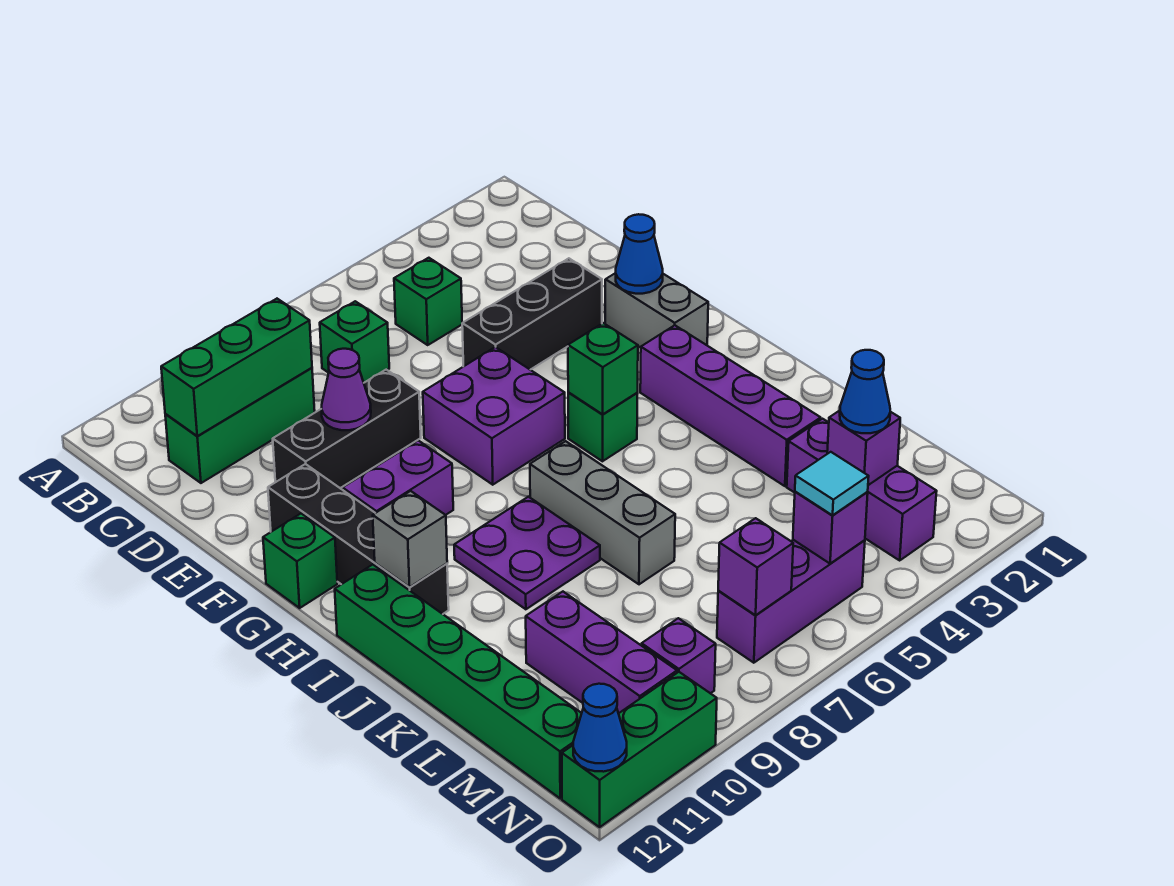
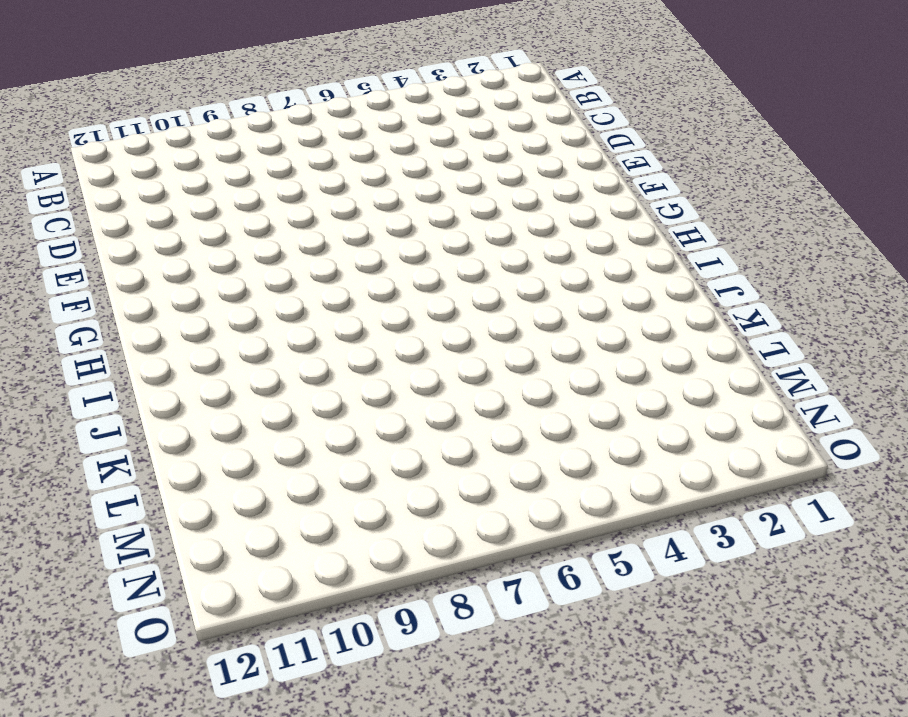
none -> green brick C5 level 1
none -> green brick C7 level 1
none -> green brick C9:C11 level 1
none -> black brick E3:E5 level 1

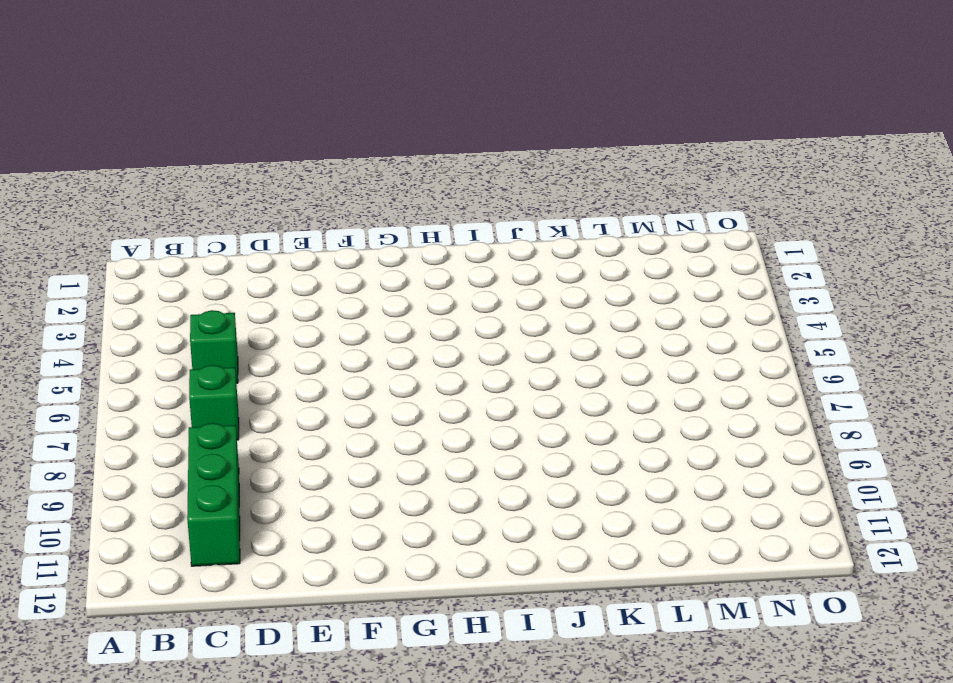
none -> black brick E3:E5 level 1
none -> black brick E8:E10 level 1
none -> grey brick F2:G2 level 1
none -> purple brick F6:G7 level 1

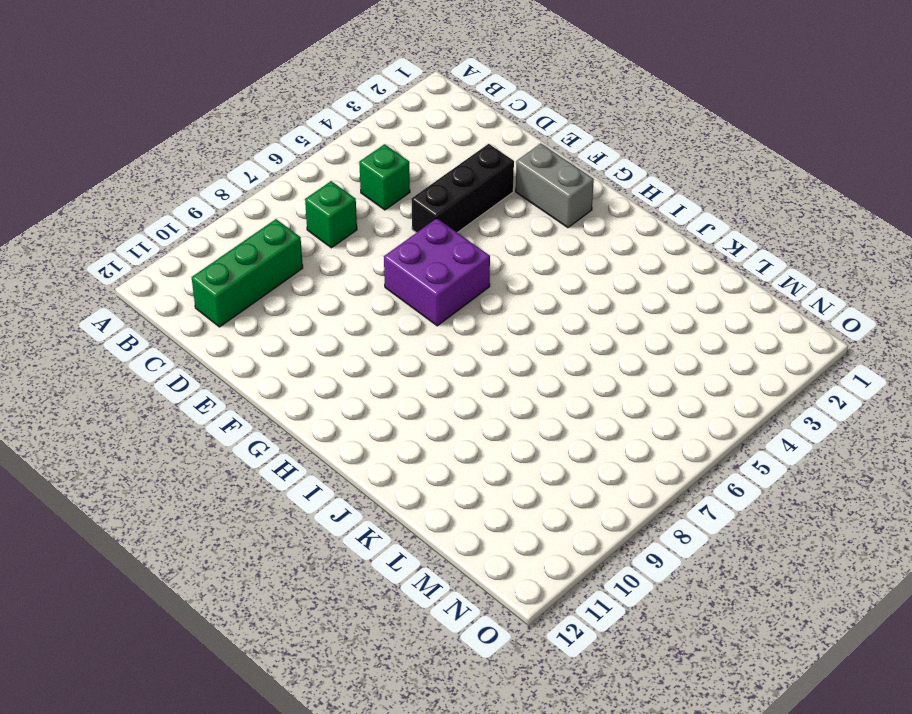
none -> black brick E8:E10 level 1
none -> black brick F11:I11 level 1
none -> purple brick G9:G10 level 1
none -> green brick G12 level 1

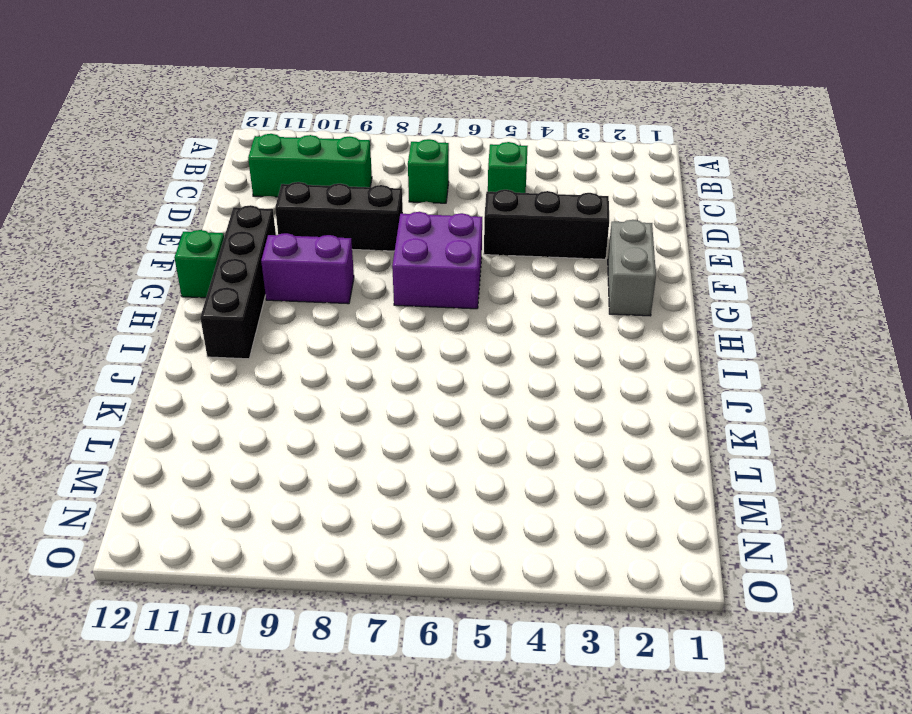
none -> purple brick H3:K3 level 1
none -> green brick H5 level 1
none -> grey brick I7:K7 level 1
none -> purple plate I8:J9 level 1

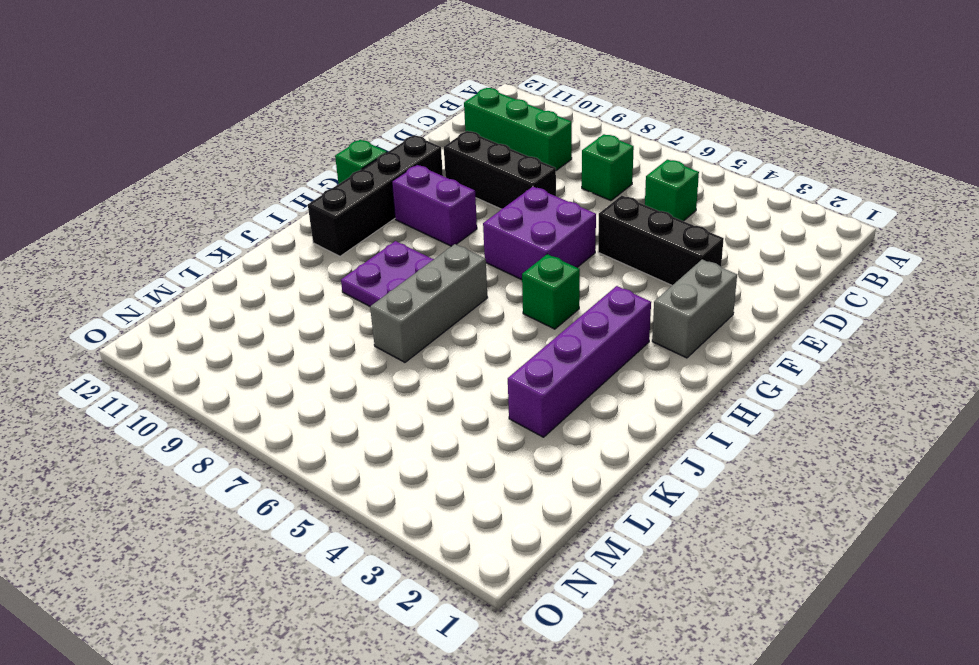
none -> green brick I12:N12 level 1
none -> purple brick L3:N3 level 1
none -> purple brick L10:N10 level 1
none -> purple brick N5:N7 level 1

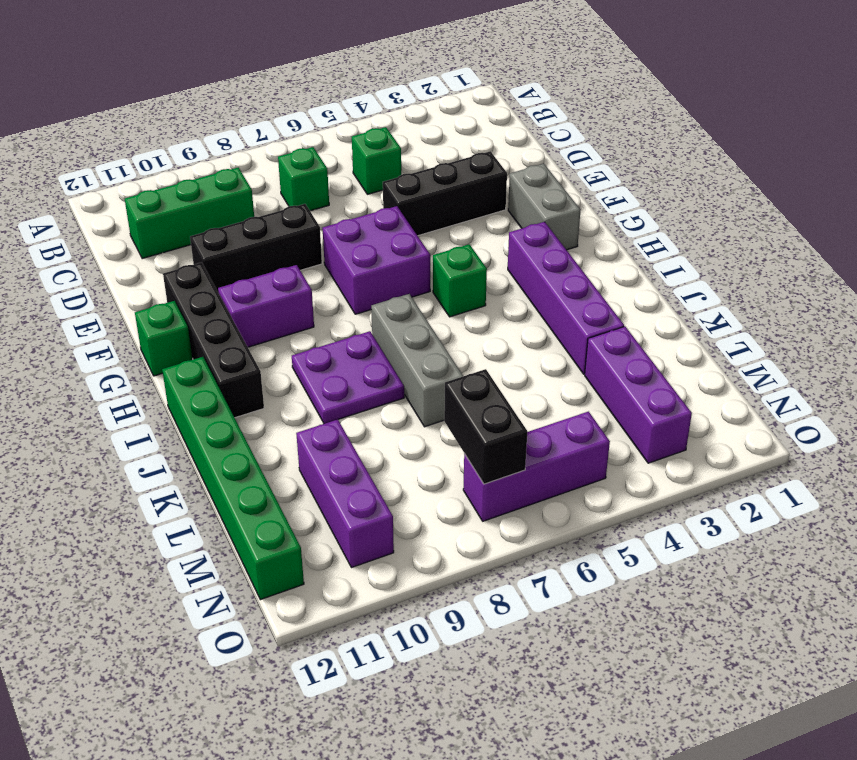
black brick M7:N7 level 2 -> purple brick N7 level 2
none -> purple brick N9 level 1
none -> green brick O10:O12 level 1
none -> green brick C9:C11 level 2
none -> purple cone E9 level 2

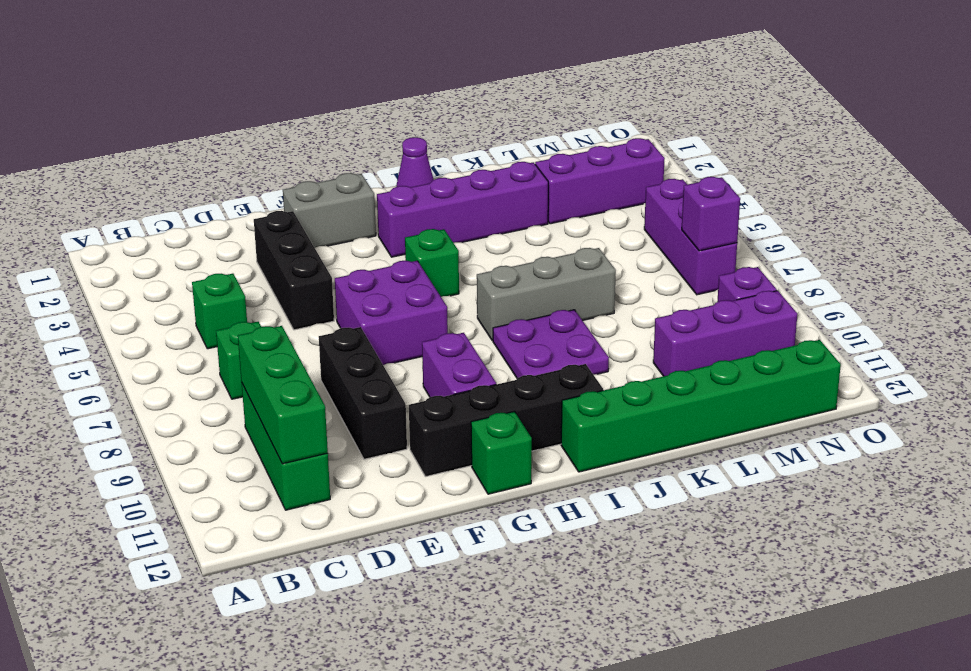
purple cone I1 level 1 -> purple cone E9 level 2
none -> green brick O10:O12 level 1
none -> blue cone F2 level 2
none -> green brick H5 level 2
none -> grey brick I11 level 2

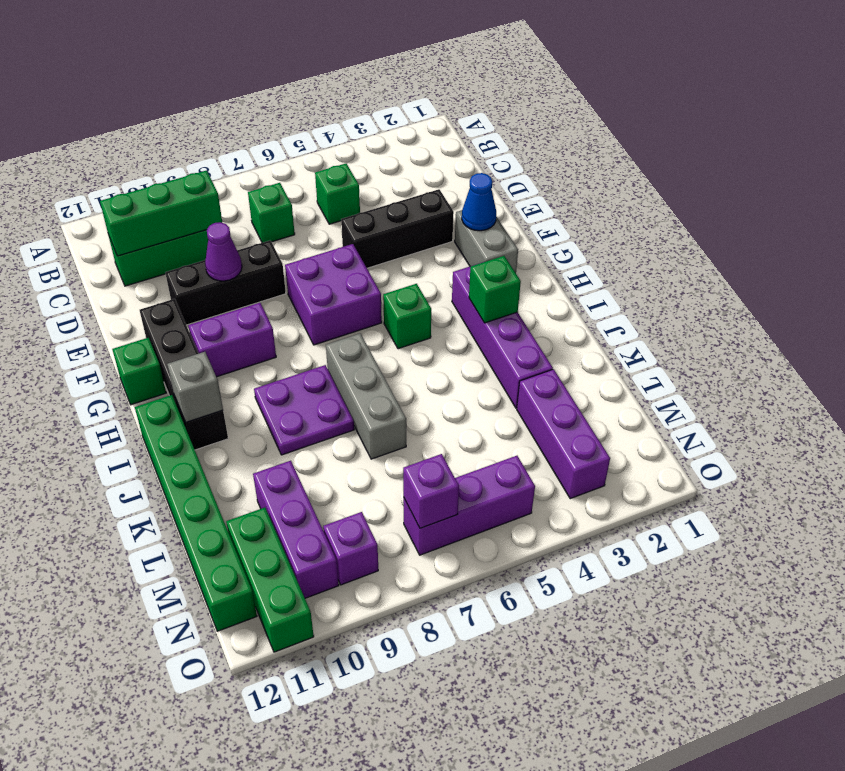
green brick I3 level 2 -> green brick H5 level 2
green brick M11:O11 level 1 -> green brick O10:O12 level 1
none -> purple brick M3 level 2
none -> purple brick N5 level 2
none -> blue cone O12 level 2
none -> blue cone M3 level 3

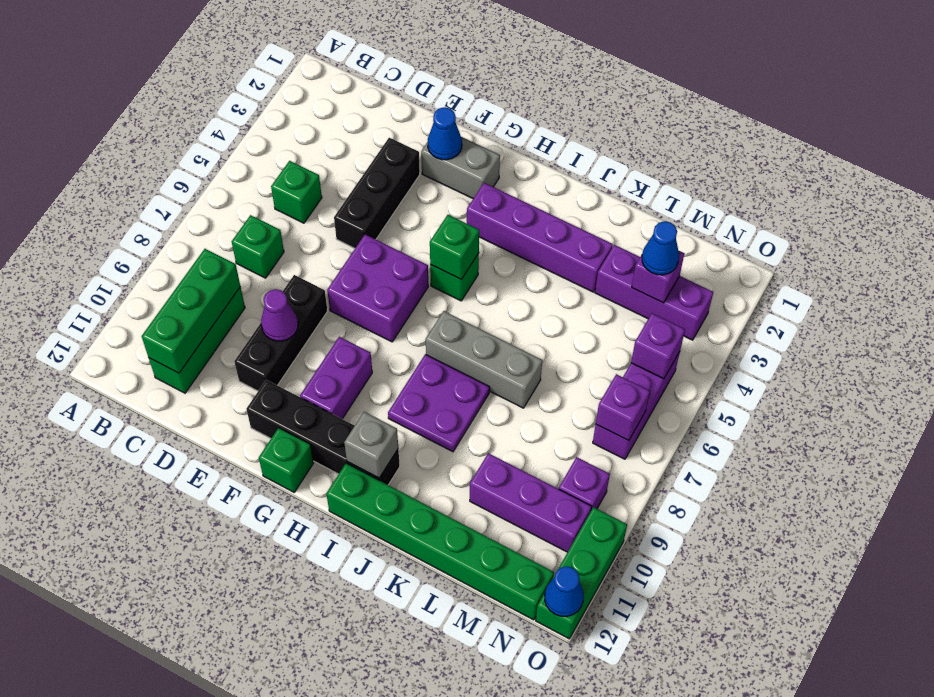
none -> cyan tile N5 level 3

